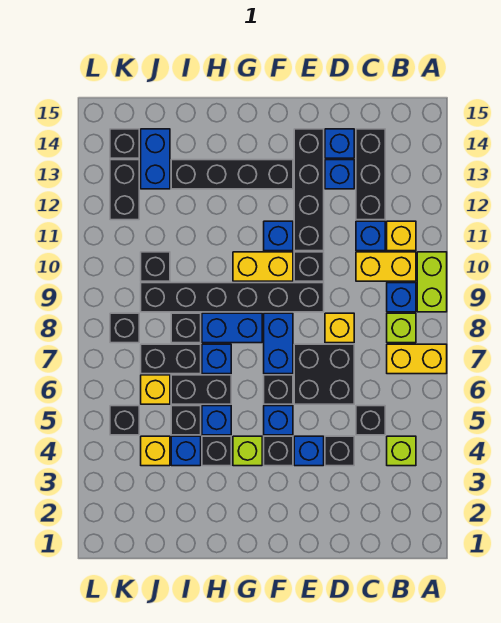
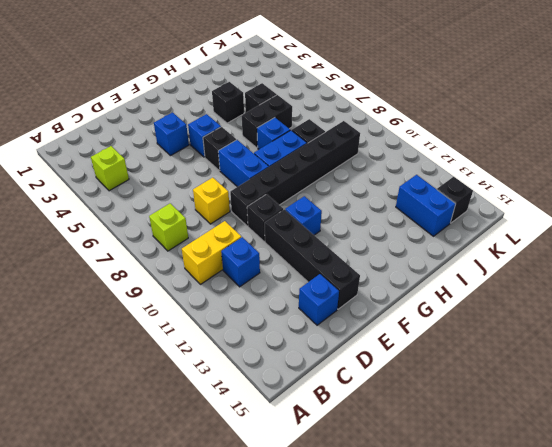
none -> yellow brick A7:B7 level 1
none -> lime brick A9:A10 level 1
none -> blue brick B9 level 1
none -> yellow brick B11 level 1

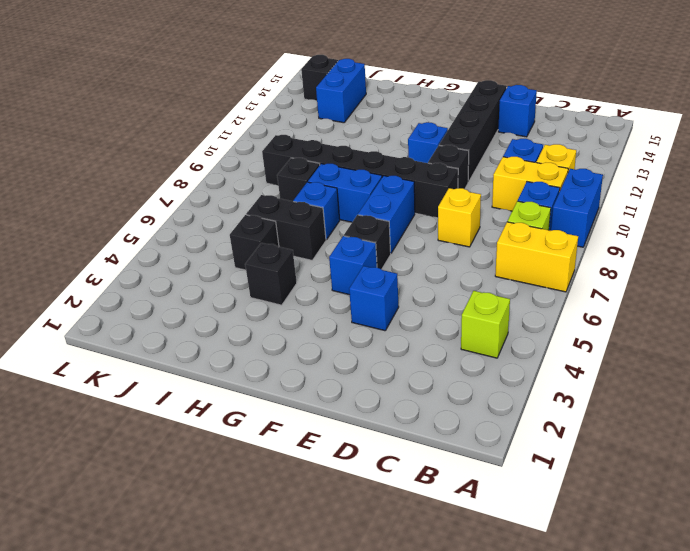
blue brick A9:A10 level 1 -> lime brick A9:A10 level 1
none -> black brick C5 level 1
none -> black brick C12:C14 level 1
none -> black brick D4 level 1
none -> black brick D6:E7 level 1

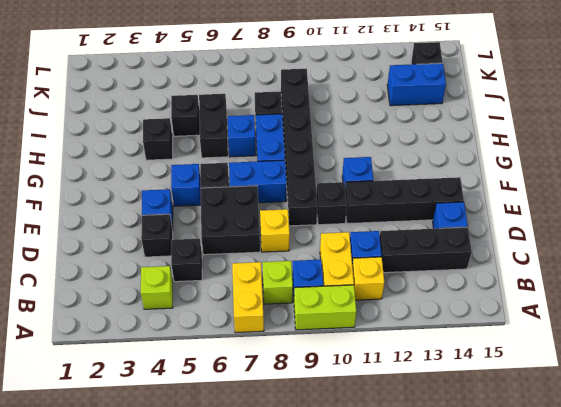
none -> blue brick D13 level 1
none -> black brick F4 level 1
none -> yellow brick F10:G10 level 1
none -> black brick F13:I13 level 1

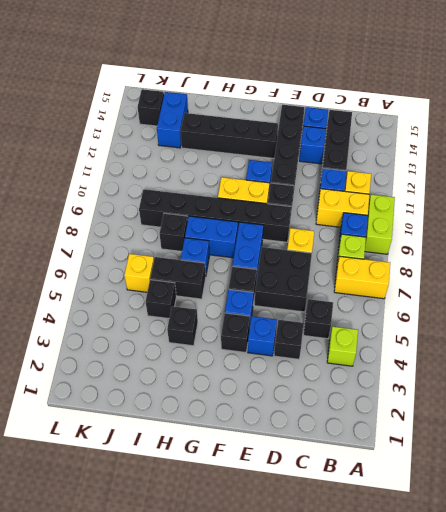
none -> lime brick G4 level 1
none -> blue brick H5 level 1
none -> blue brick I4 level 1
none -> black brick I7:J7 level 1

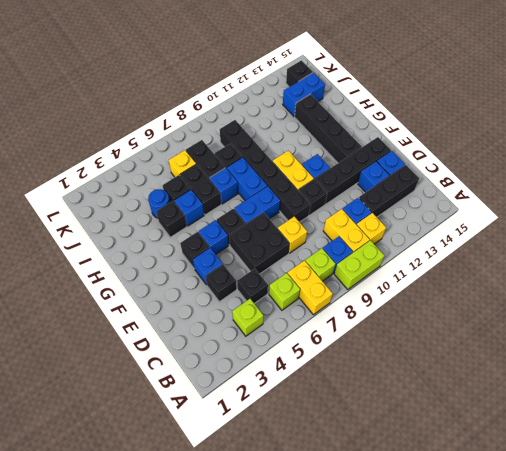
lime brick B6 level 1 -> lime brick G4 level 1
blue round brick I4 level 1 -> blue brick I4 level 1
none -> yellow brick J4 level 1
none -> black brick J10 level 1
none -> black brick K5 level 1
none -> black brick K8 level 1

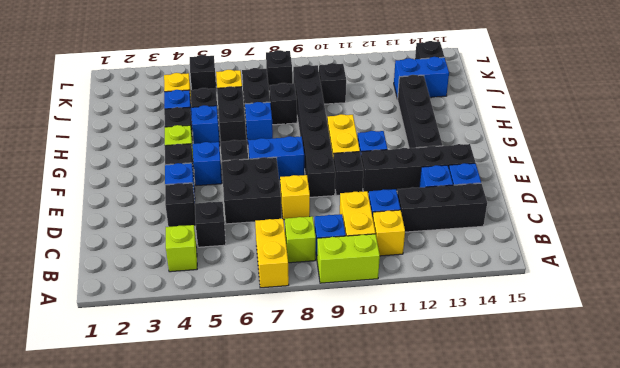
none -> blue brick G8:H8 level 1
none -> black brick K12:K13 level 1

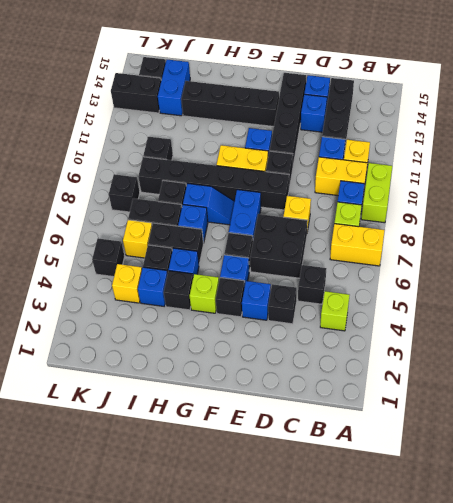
blue slope G8:H8 level 1 top H -> blue brick G8:H8 level 1
black brick K13:L13 level 1 -> black brick K12:K13 level 1

